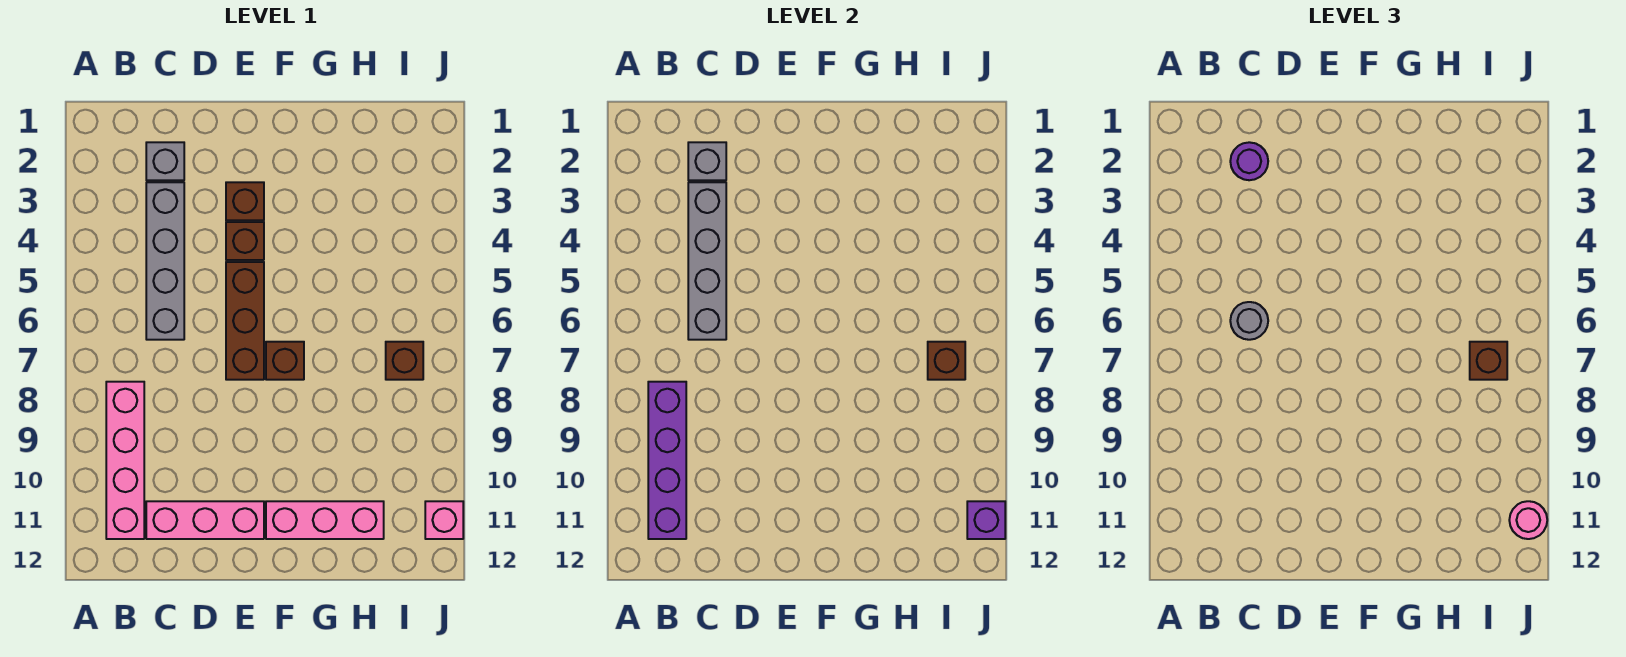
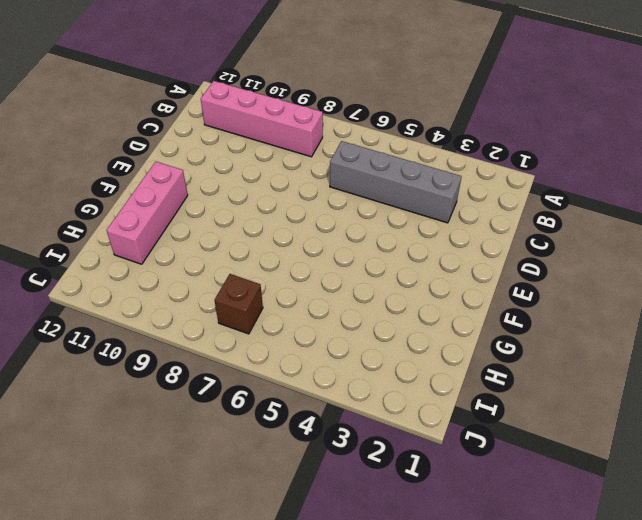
none -> grey brick C2 level 1
none -> pink brick C11:E11 level 1
none -> brown brick E3 level 1

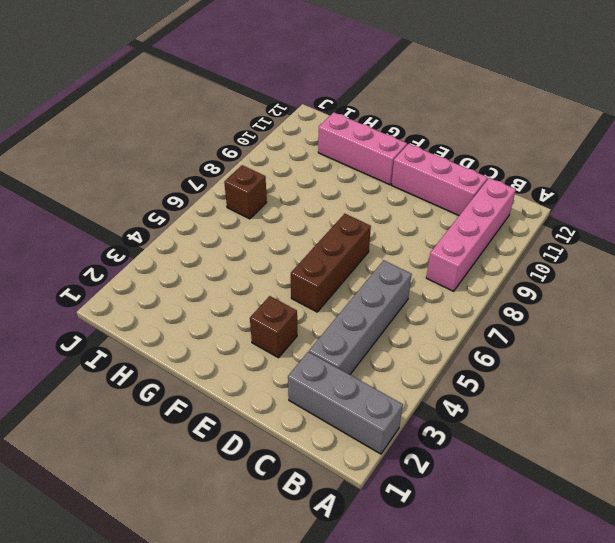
grey brick A2:C2 level 1 -> grey brick C2 level 1
none -> brown brick E4 level 1
none -> brown brick F7 level 1
none -> pink brick J11 level 1

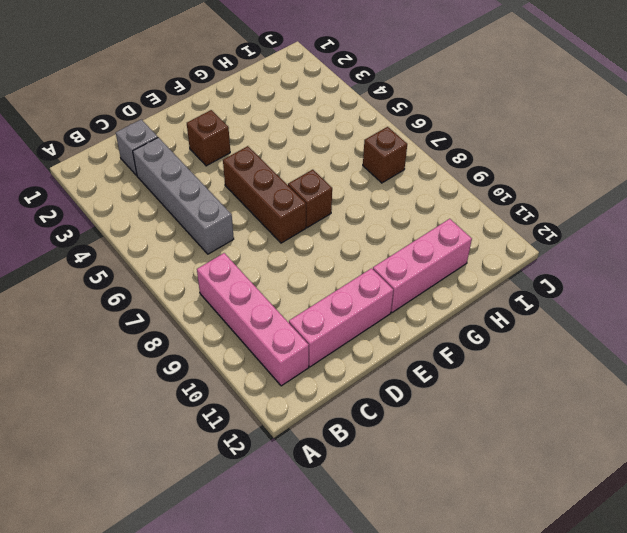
none -> brown brick E4 level 1
none -> pink brick J11 level 1
none -> purple brick B8:B11 level 2

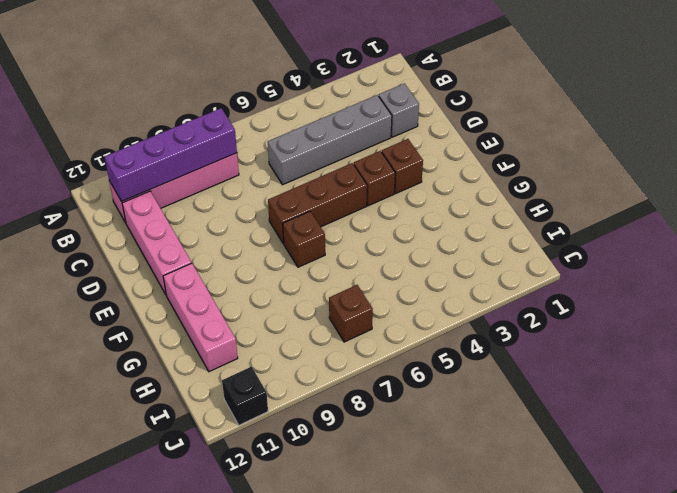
black brick J11 level 1 -> pink brick J11 level 1
none -> grey brick C2 level 2
none -> grey brick C3:C6 level 2
none -> brown brick I7 level 2

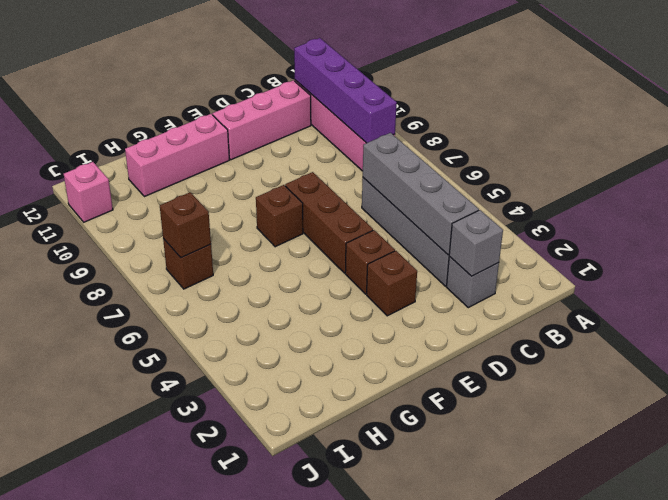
none -> purple brick J11 level 2
none -> purple round brick C2 level 3
none -> grey round brick C6 level 3

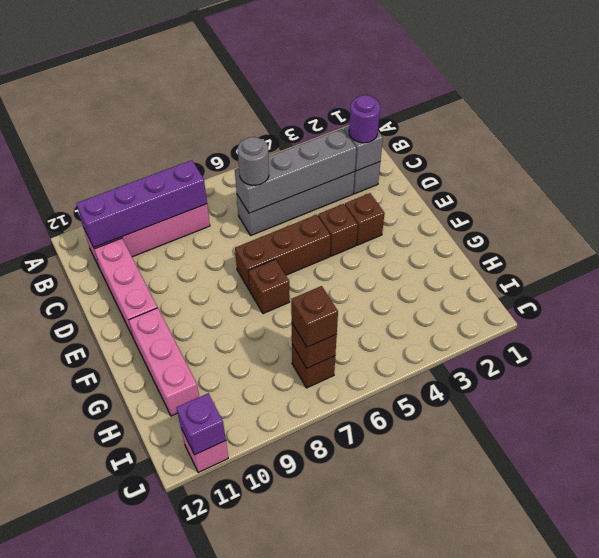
none -> pink round brick J11 level 3

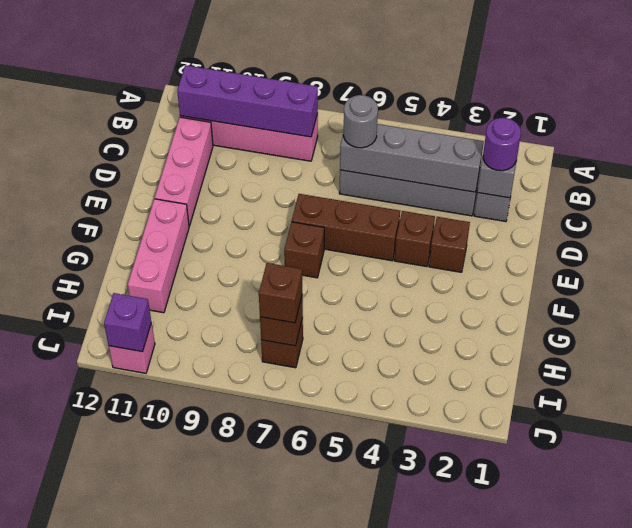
none -> pink round brick J11 level 3

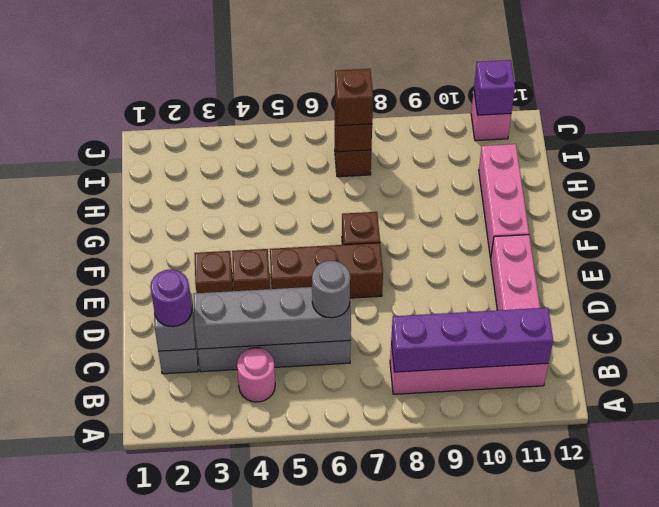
pink round brick B4 level 1 -> pink round brick J11 level 3

